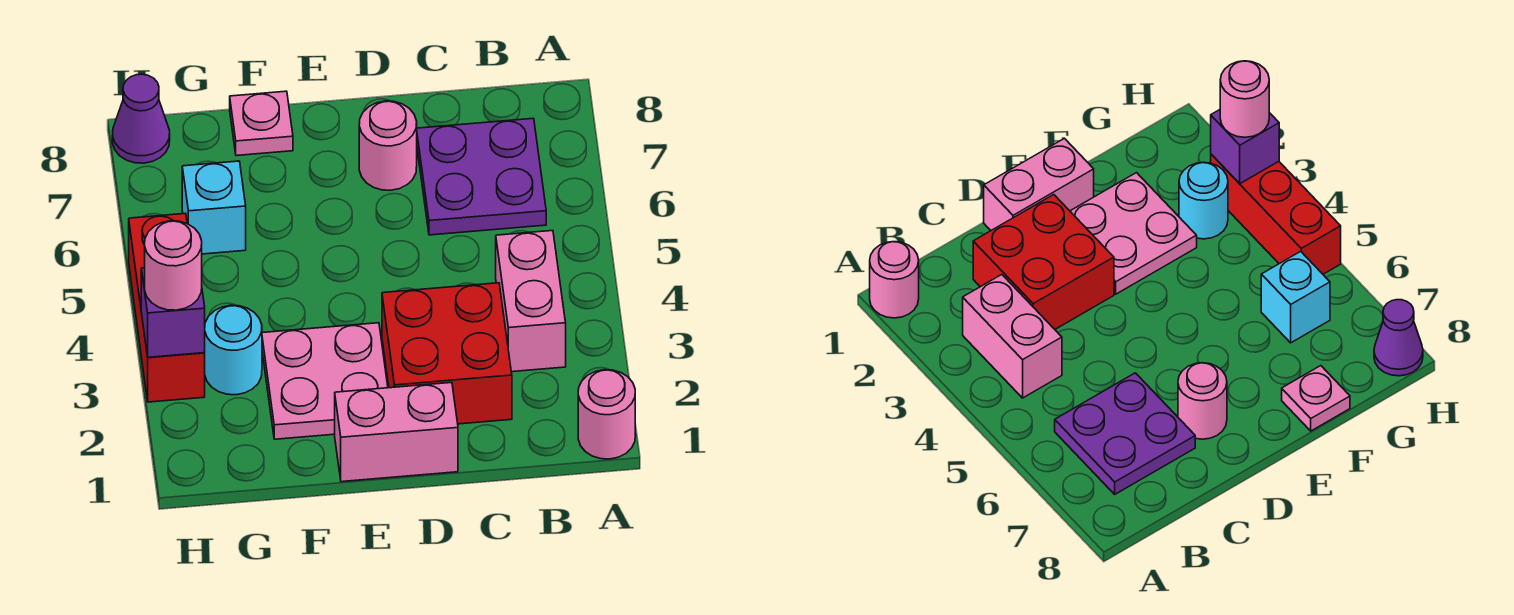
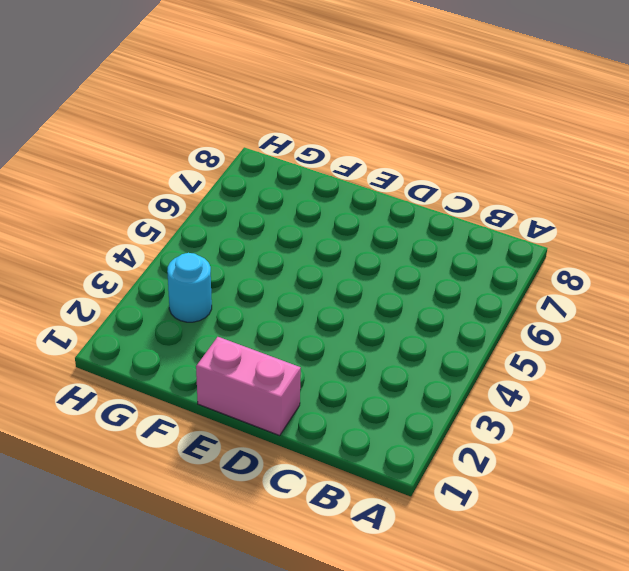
none -> pink round brick A1 level 1
none -> pink brick B3:B4 level 1
none -> purple plate B6:C7 level 1

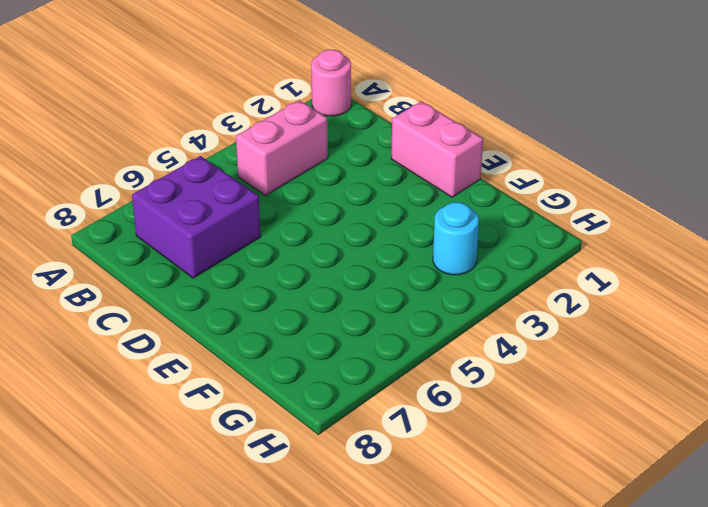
purple brick B6:C7 level 1 -> purple plate B6:C7 level 1
none -> red brick C2:D3 level 1
none -> pink round brick D7 level 1
none -> pink plate E2:F3 level 1

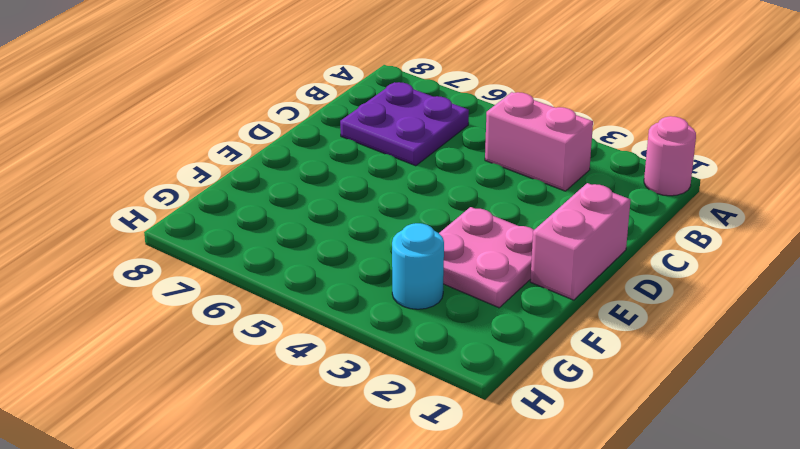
none -> red brick C2:D3 level 1
none -> pink round brick D7 level 1
none -> pink plate F8 level 1

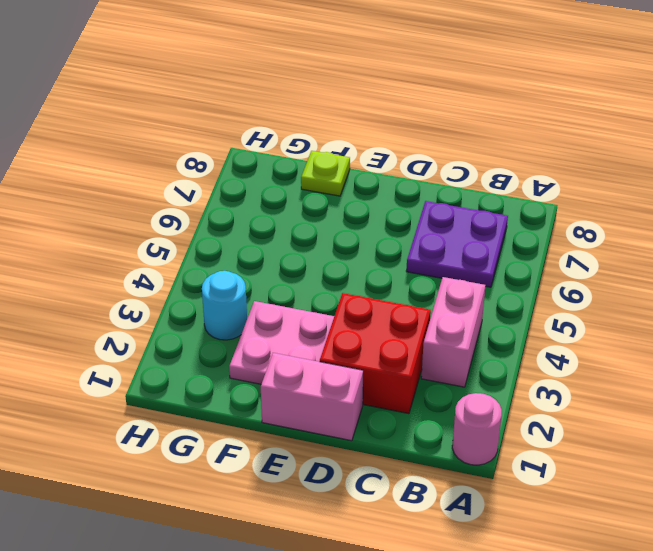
lime plate F8 level 1 -> pink plate F8 level 1
none -> pink round brick D7 level 1
none -> cyan brick G6 level 1
none -> red brick H3:H5 level 1

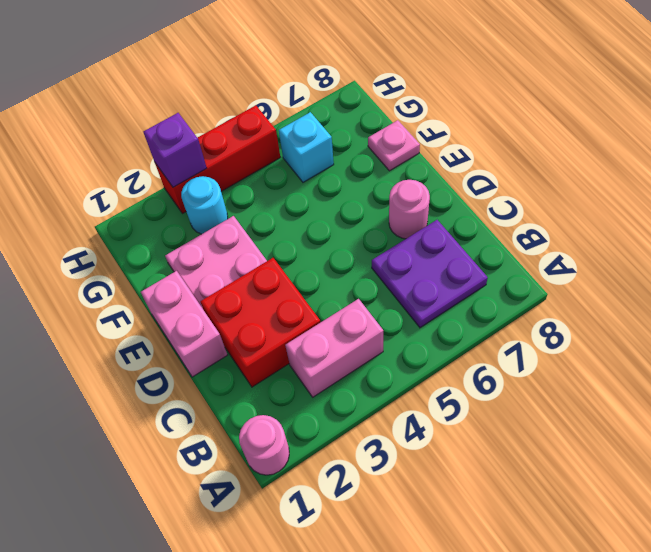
none -> purple cone H8 level 1
none -> pink round brick H3 level 3

